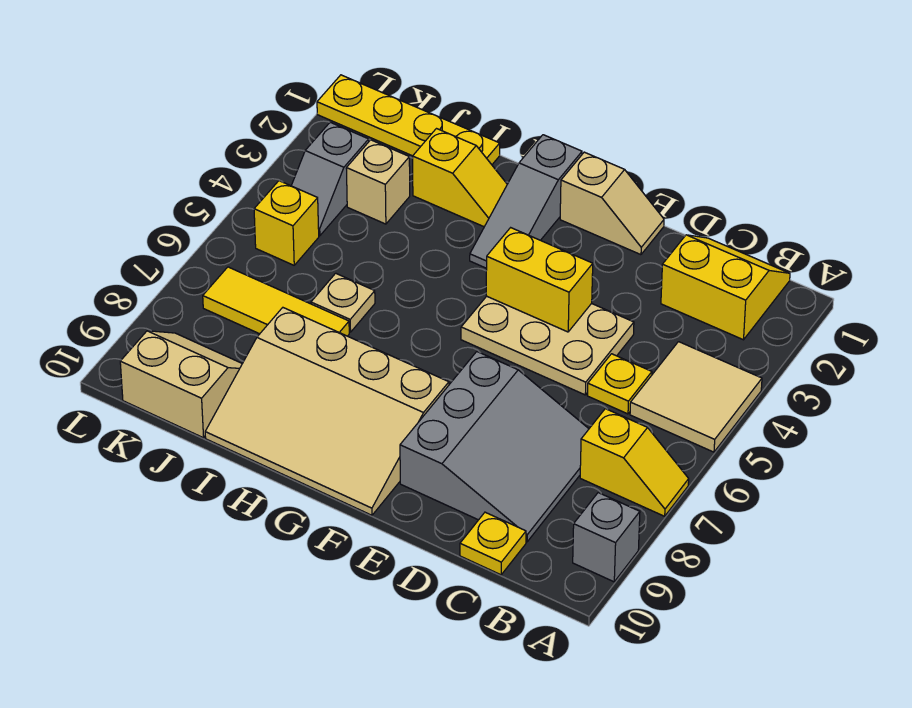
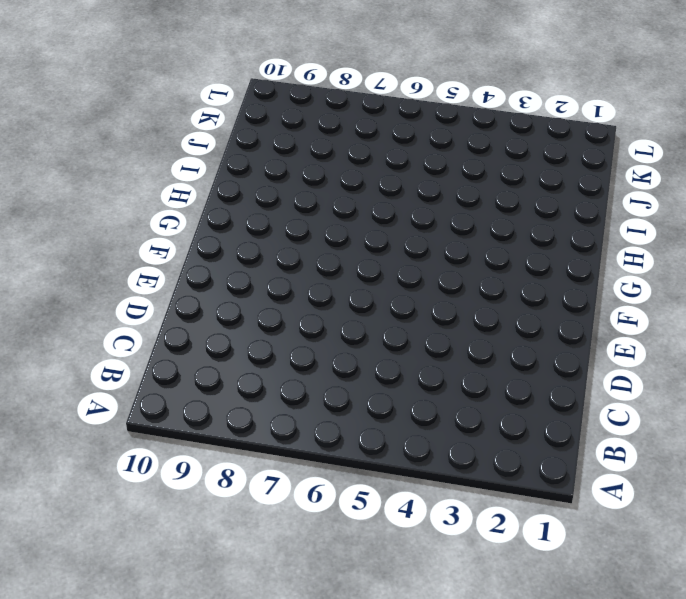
none -> tan tile A4:B5 level 1
none -> yellow slope A7:B7 level 1 top B
none -> grey brick A9 level 1

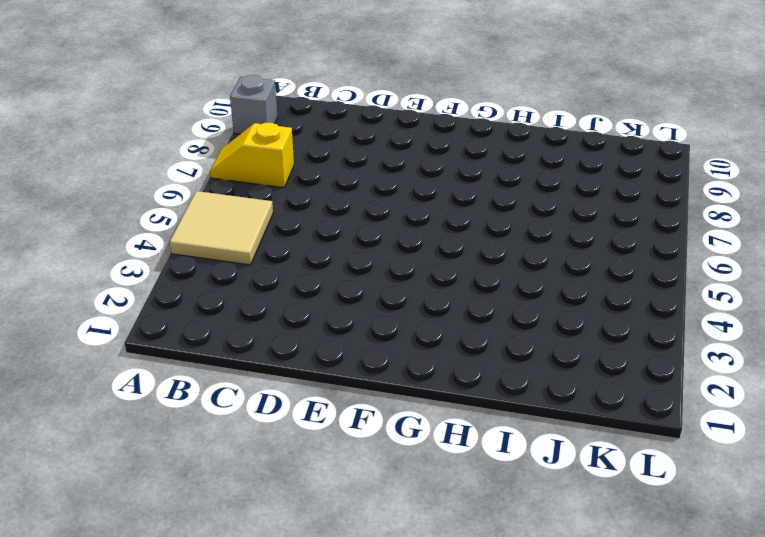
none -> yellow slope B1:C2 level 1 top 2
none -> yellow plate C5 level 1
none -> grey slope C7:E9 level 1 top E

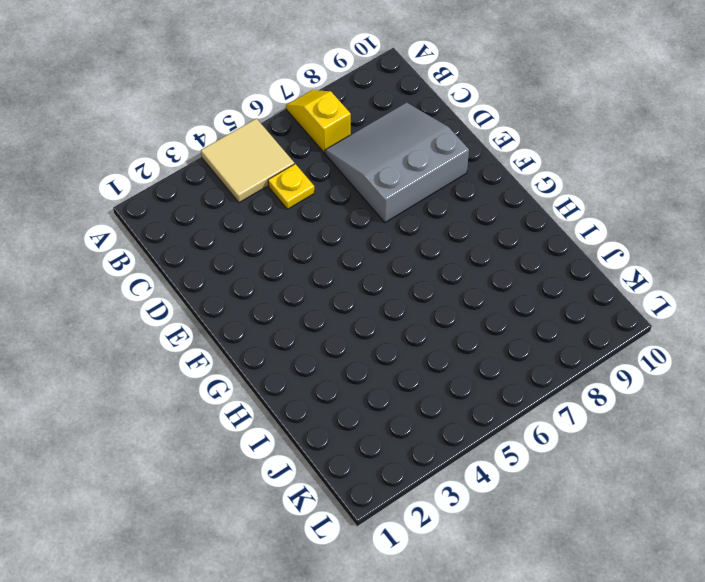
none -> grey brick A9 level 1
none -> yellow slope B1:C2 level 1 top 2
none -> yellow plate C10 level 1

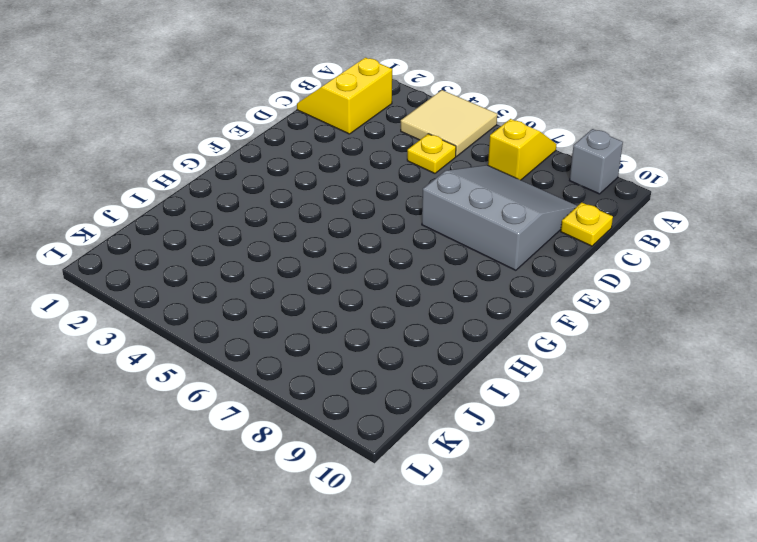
none -> tan plate D4:F5 level 1
none -> tan slope E1:F1 level 1 top F
none -> tan slope F8:I10 level 1 top 8

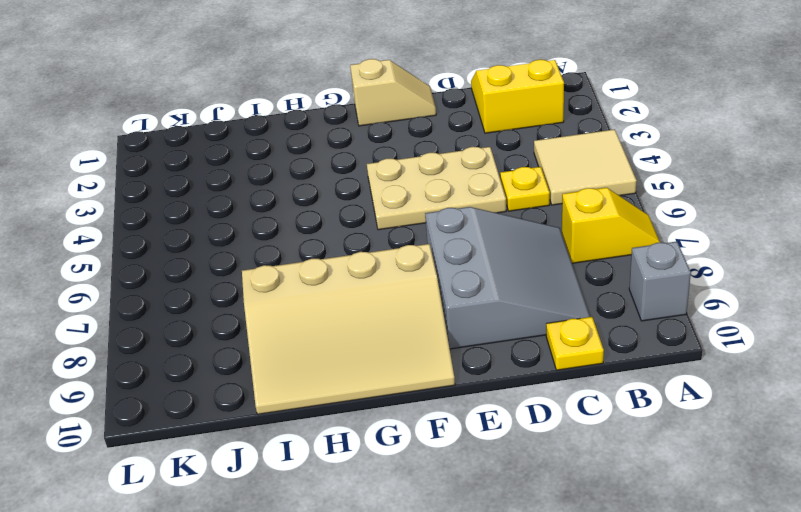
none -> grey slope G1:G3 level 1 top 1
none -> yellow slope H2:I2 level 1 top I
none -> yellow plate I1:L1 level 1

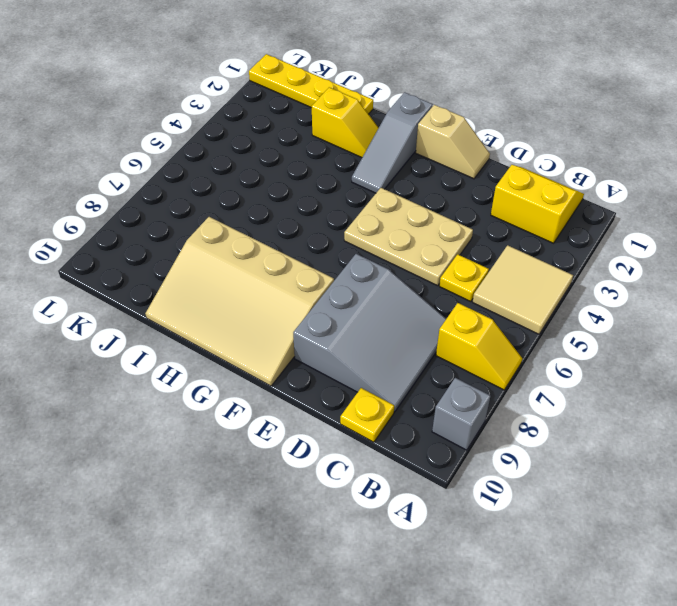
none -> tan plate I6 level 1
none -> yellow tile I7:K7 level 1
none -> tan brick J3 level 1

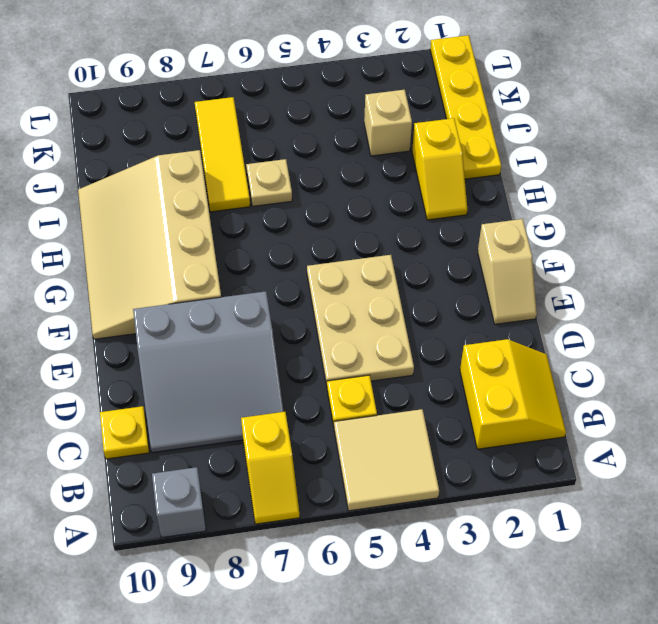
none -> grey slope G1:G3 level 1 top 1
none -> tan slope J9:K10 level 1 top 10
none -> grey slope K3:K4 level 1 top 3

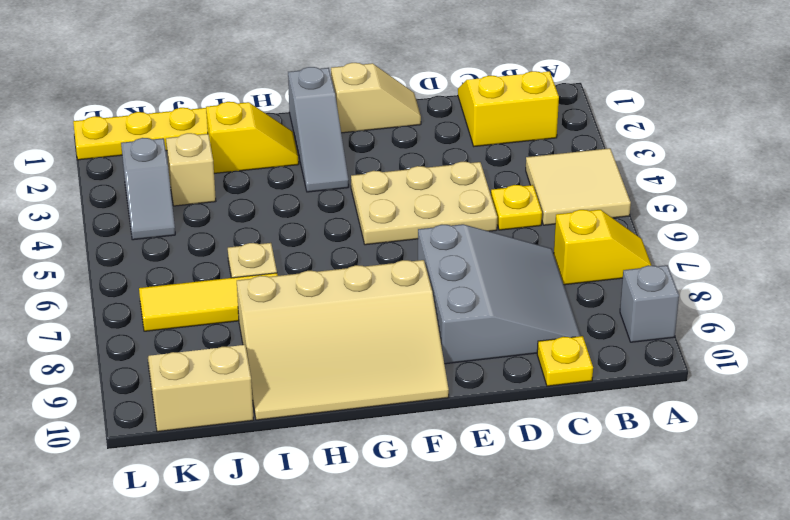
none -> yellow brick K5 level 1
none -> yellow brick E4:F4 level 2

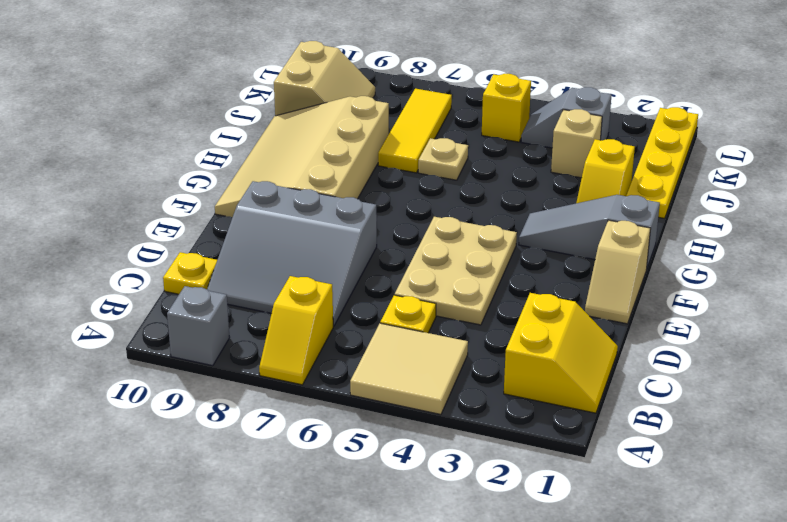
none -> yellow brick E4:F4 level 2

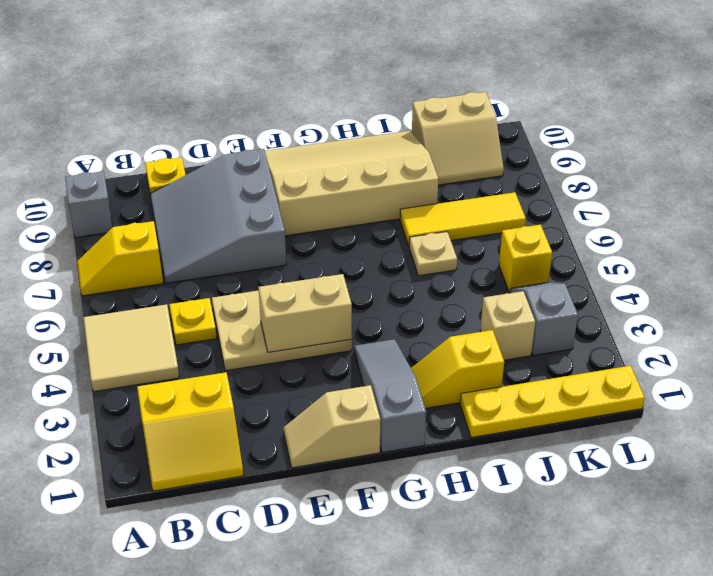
tan brick E4:F4 level 2 -> yellow brick E4:F4 level 2

